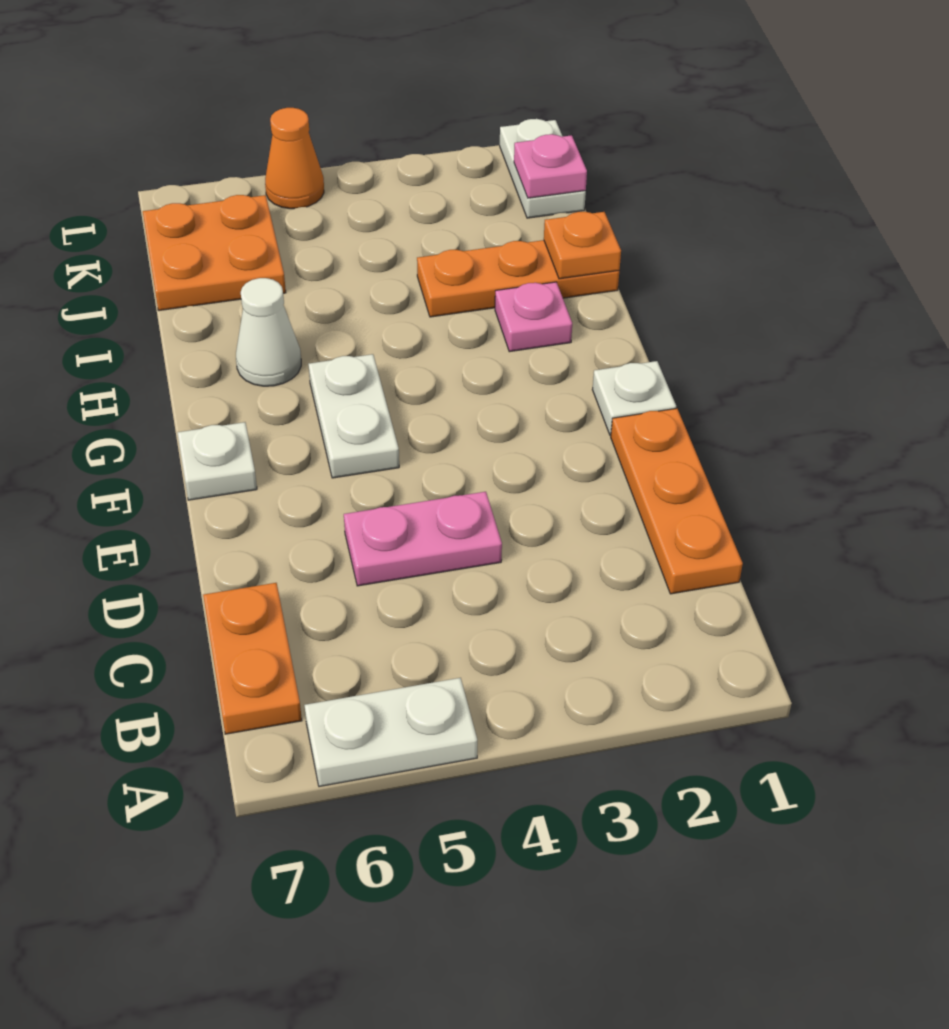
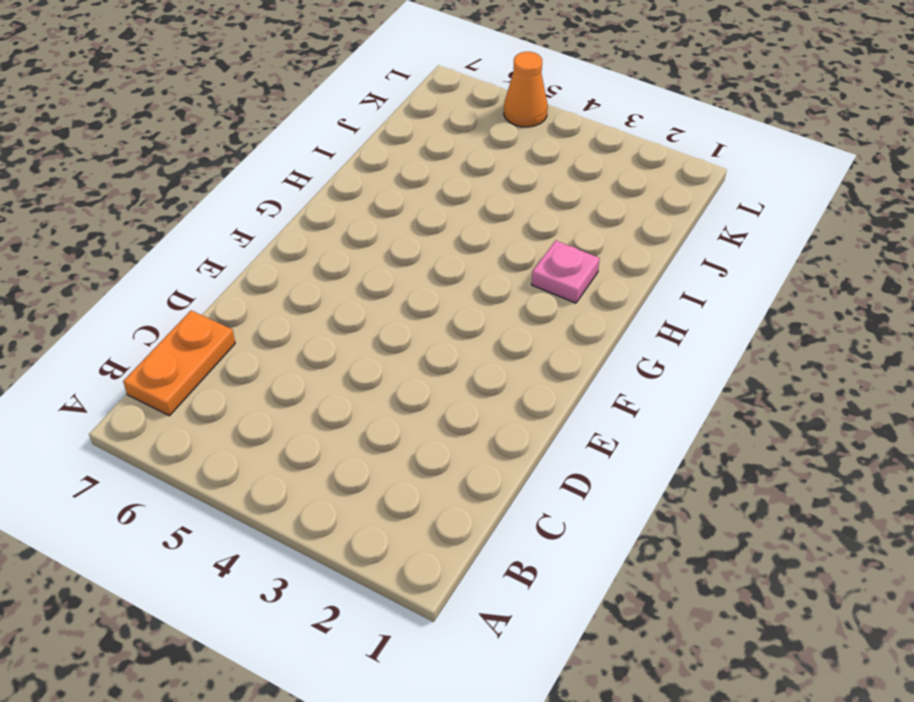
none -> white plate A5:A6 level 1
none -> orange plate C1:E1 level 1
none -> pink plate D4:D5 level 1

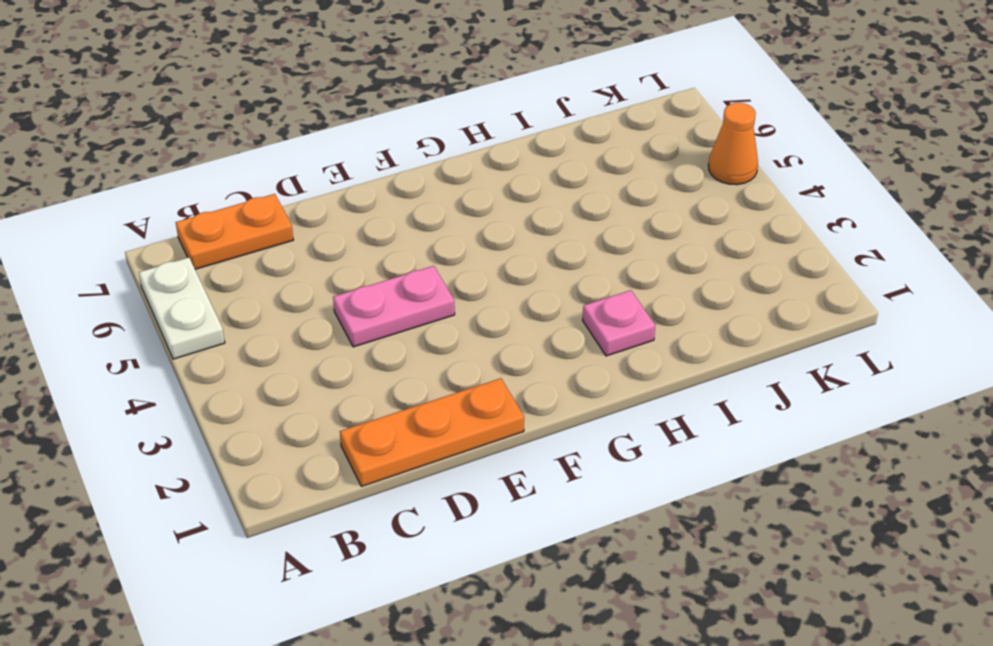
pink plate D4:E4 level 1 -> pink plate D4:D5 level 1
none -> white plate F1 level 1
none -> white plate F5:G5 level 1
none -> white plate F7 level 1

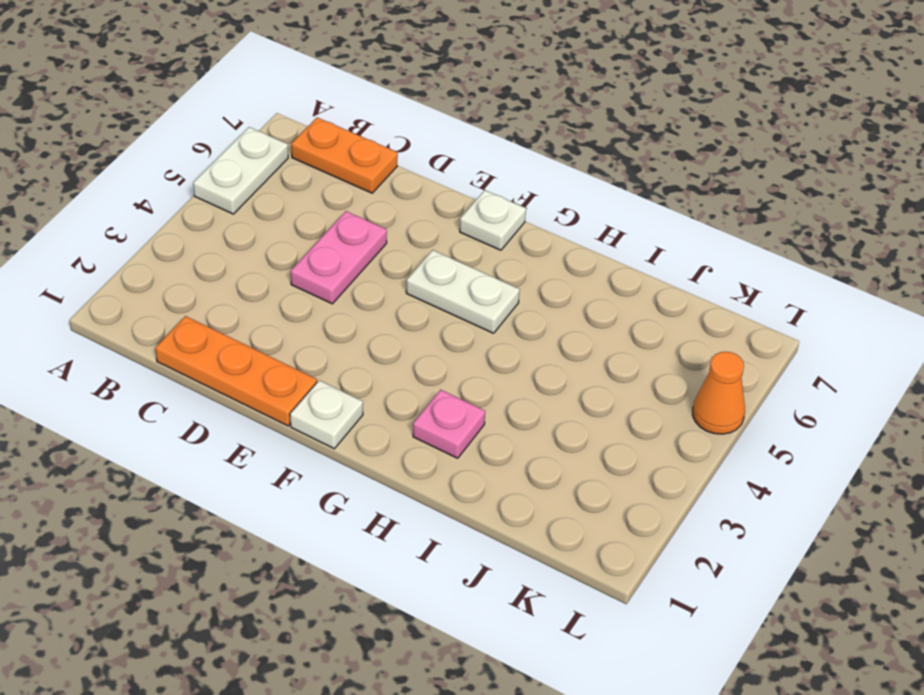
none -> white cone H6 level 1
none -> orange plate I1:I3 level 1
none -> orange plate J6:K7 level 1

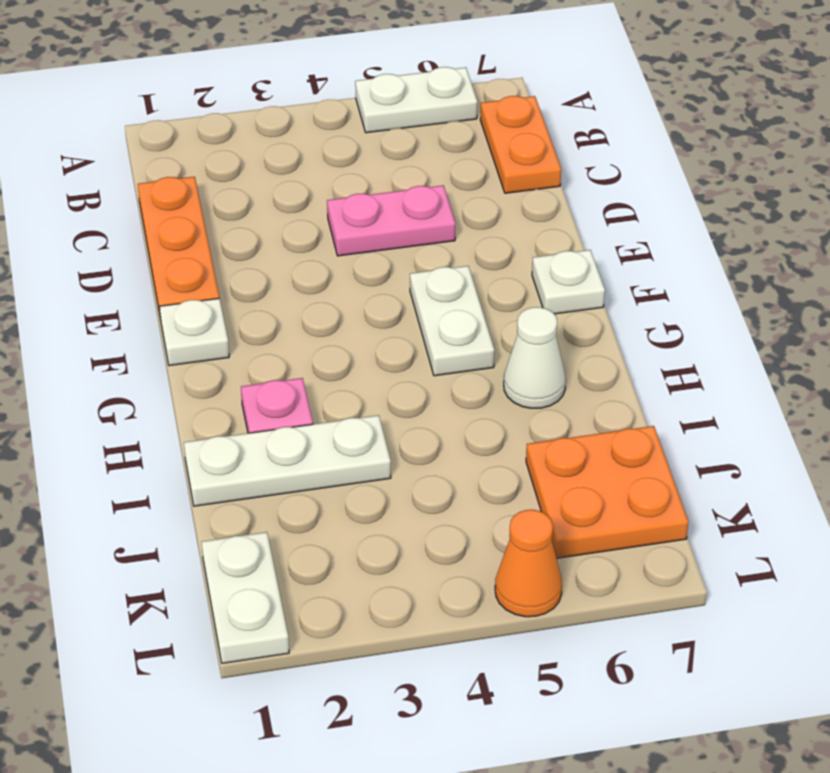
white plate I1:I3 level 1 -> orange plate I1:I3 level 1
none -> orange plate I1 level 2
none -> pink plate K1 level 2

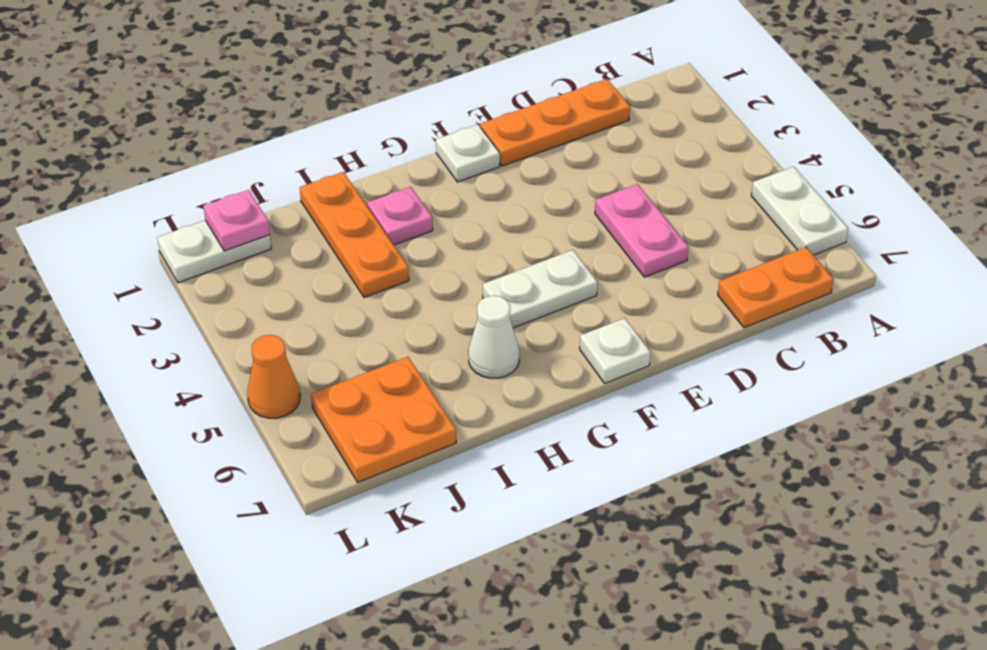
none -> orange plate I1 level 2

